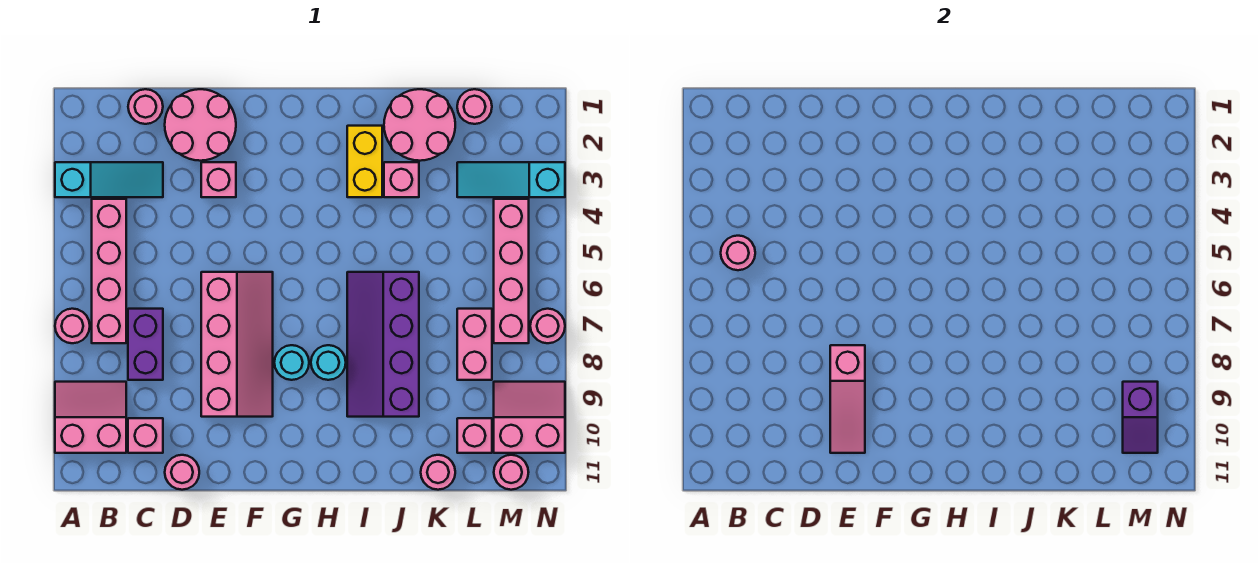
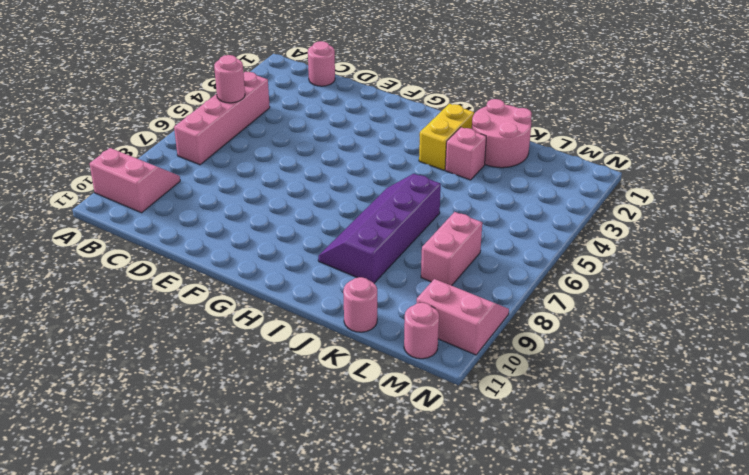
none -> cyan slope A3:C3 level 1 top A
none -> pink round brick A7 level 1
none -> purple brick C7:C8 level 1

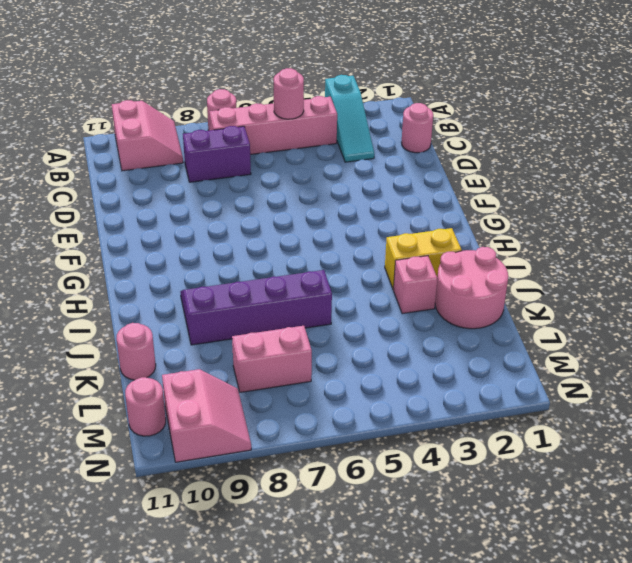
none -> pink brick C10 level 1
none -> pink round brick D1:E2 level 1
none -> pink round brick D11 level 1

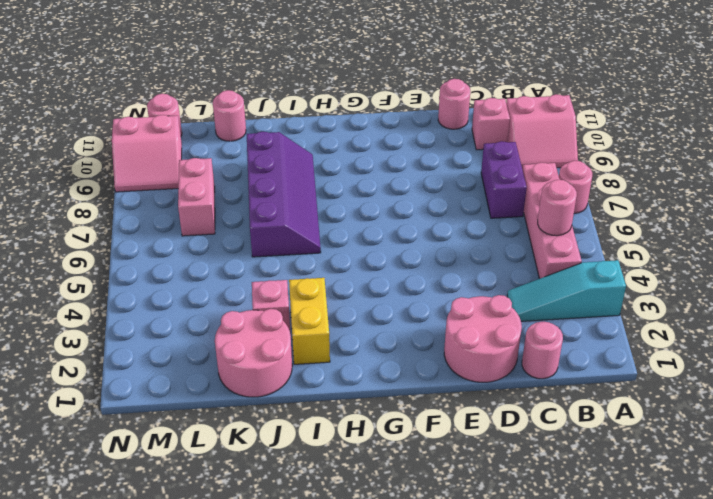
none -> pink brick E3 level 1
none -> pink slope E6:F9 level 1 top E
none -> cyan round brick G8 level 1

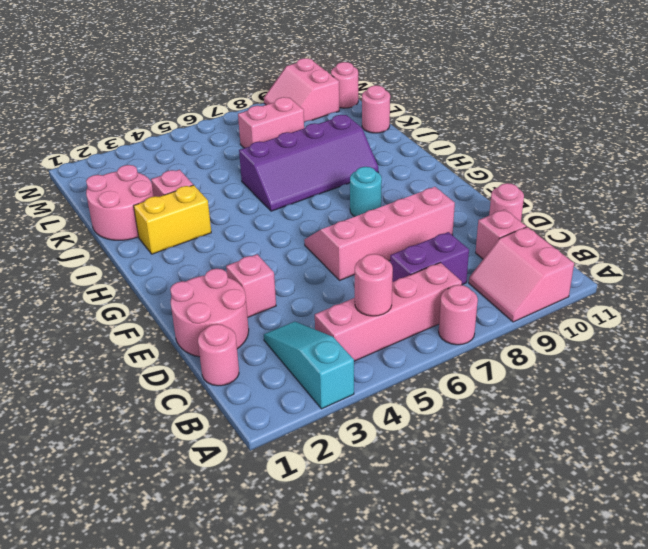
none -> cyan round brick H8 level 1
none -> pink round brick L1 level 1
none -> cyan slope L3:N3 level 1 top N

